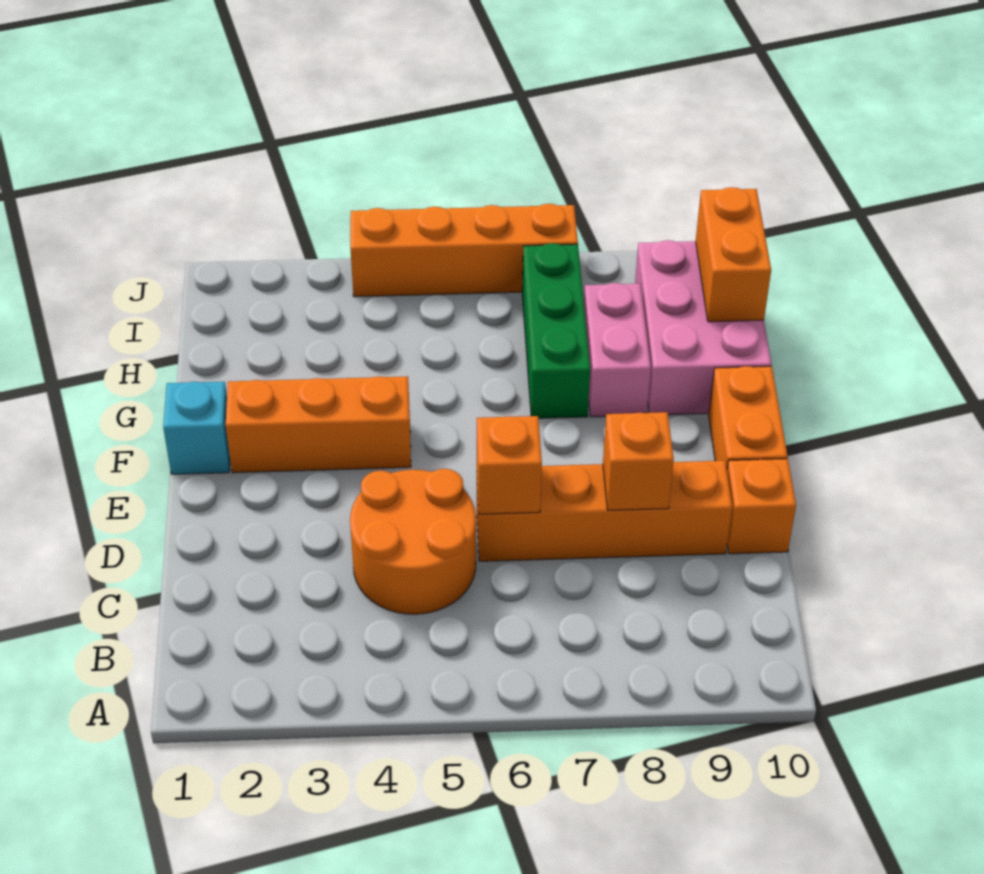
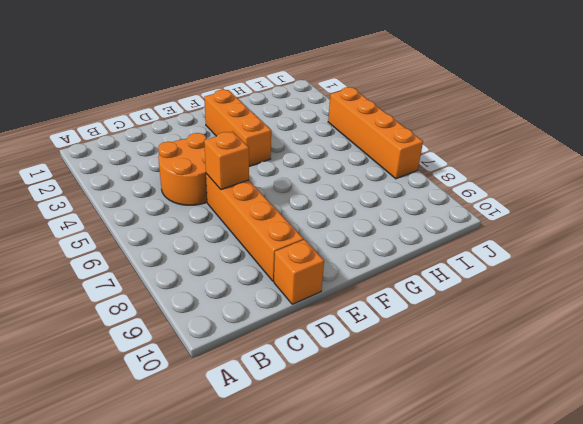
none -> orange brick E10:F10 level 1
none -> cyan brick F1 level 1
none -> green brick G7:I7 level 1

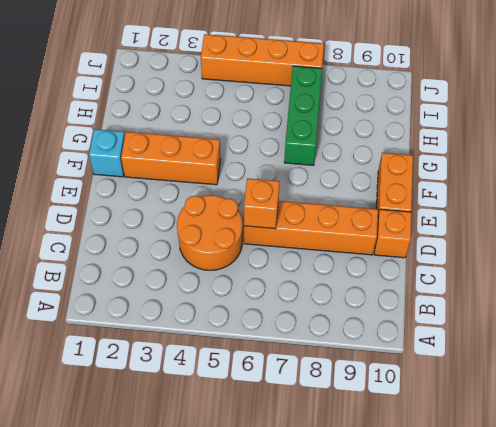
none -> pink brick G8:H8 level 1
none -> pink brick G9:I10 level 1
none -> orange brick D8 level 2

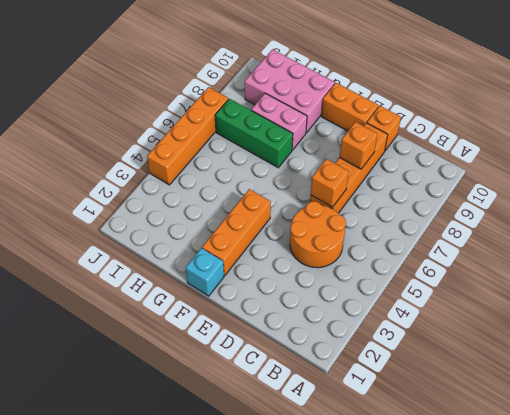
none -> orange brick H10:I10 level 2

